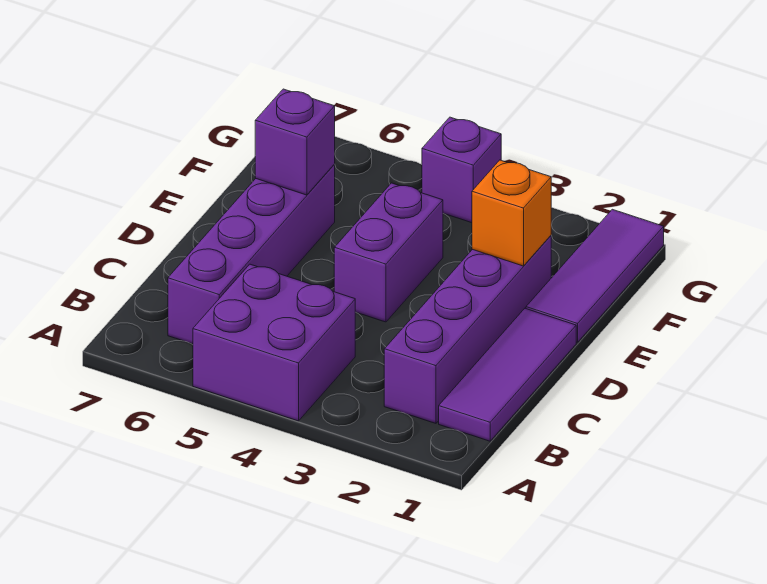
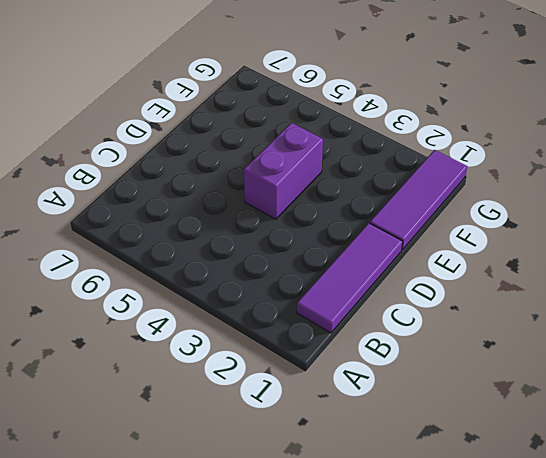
none -> purple brick A4:B5 level 1
none -> purple brick B2:E2 level 1

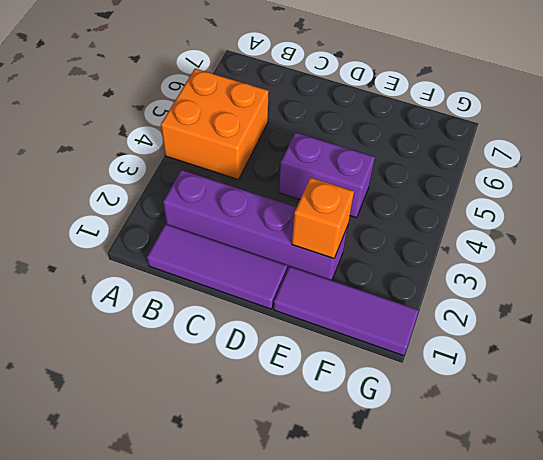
orange brick A4:B5 level 1 -> purple brick A4:B5 level 1
none -> purple brick B6:E6 level 1
none -> purple brick G4 level 1

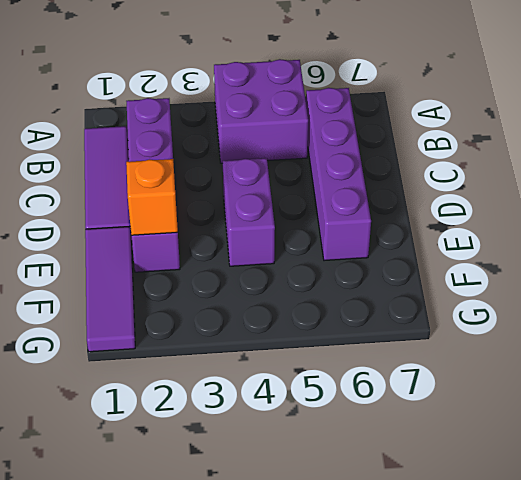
none -> purple brick G4 level 1
none -> purple brick E6 level 2

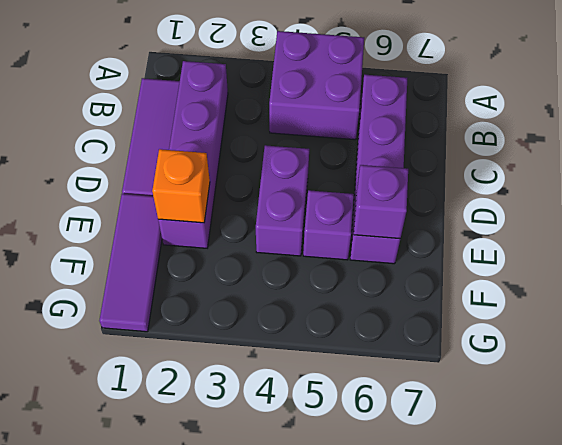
purple brick E5 level 1 -> purple brick G4 level 1

